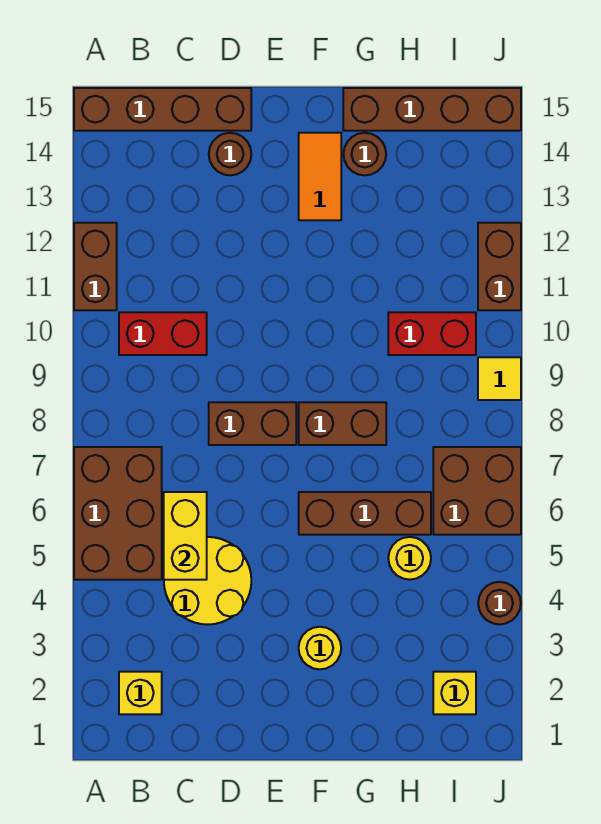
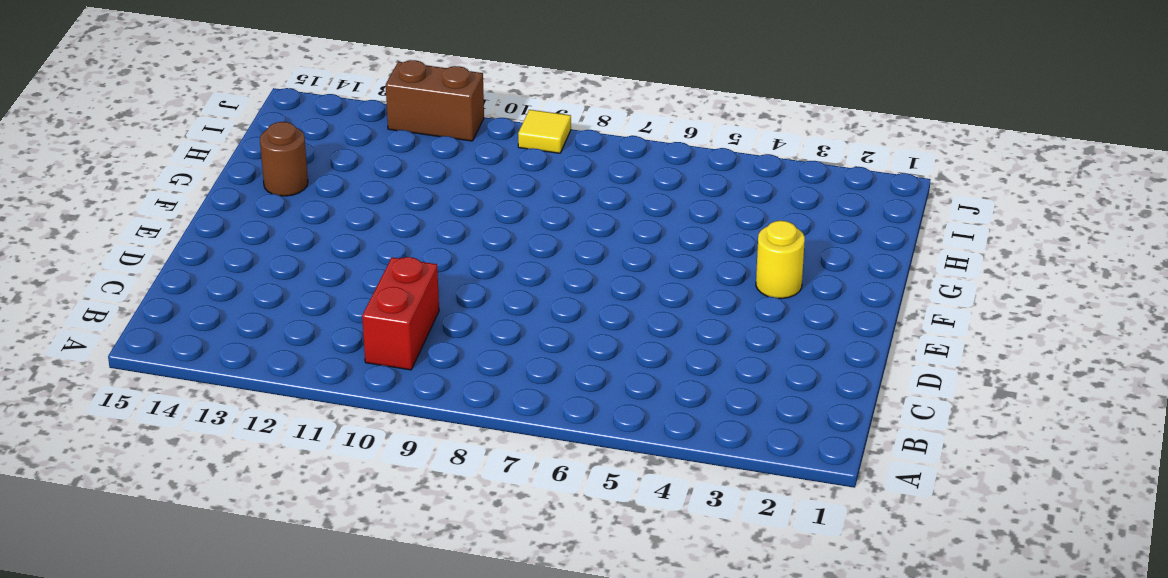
none -> brown brick A5:B7 level 1
none -> brown brick A11:A12 level 1
none -> brown brick A15:D15 level 1

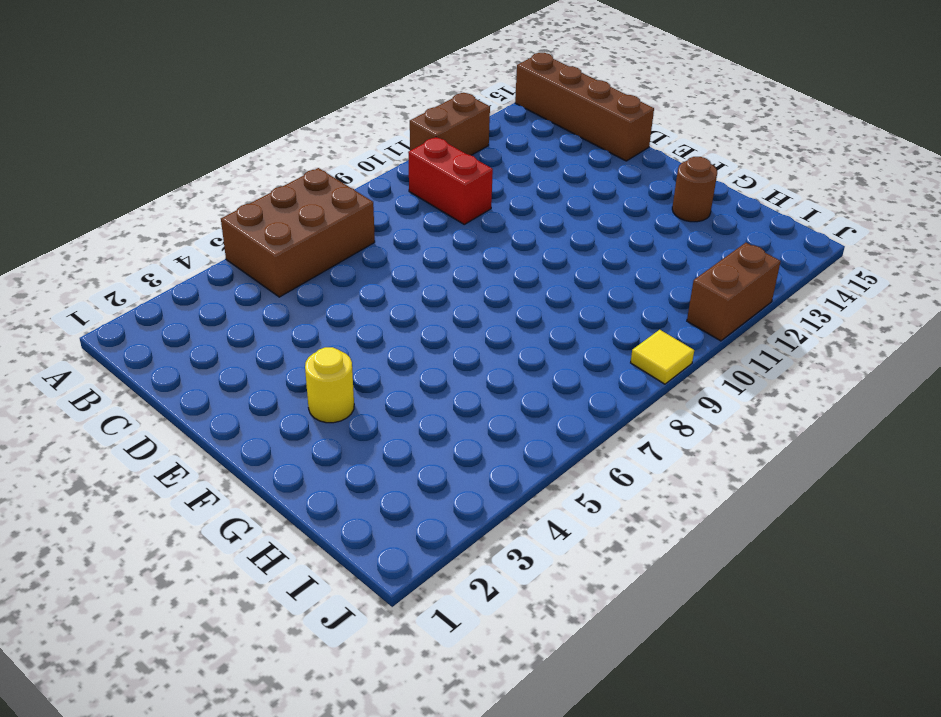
none -> yellow brick B2 level 1
none -> yellow round brick C4:D5 level 1
none -> brown brick D8:E8 level 1

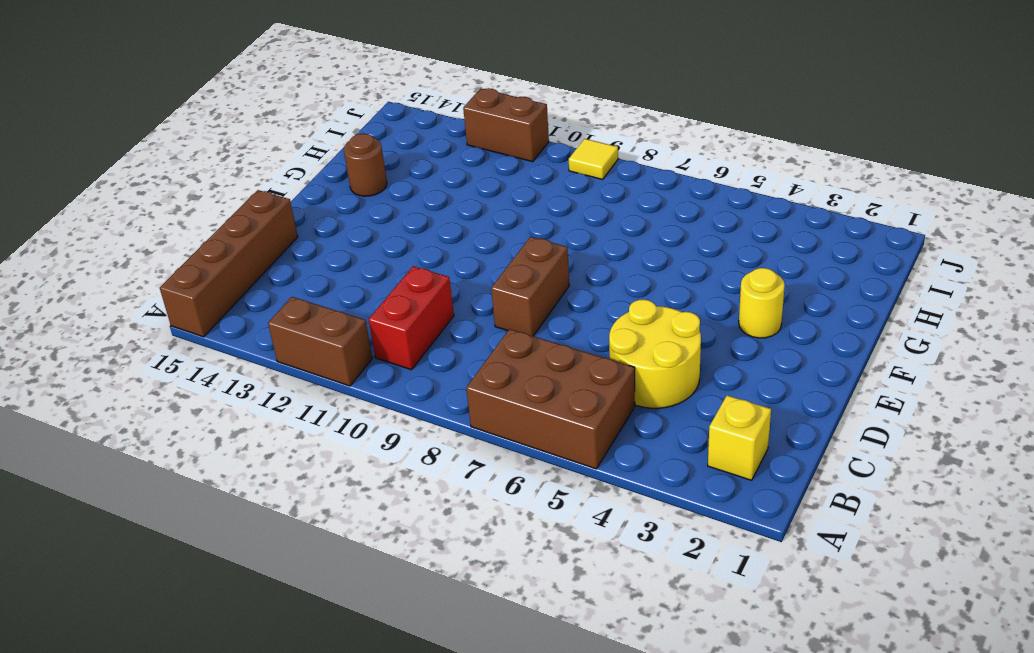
none -> brown round brick D14 level 1
none -> brown brick F6:H6 level 1
none -> brown brick F8:G8 level 1

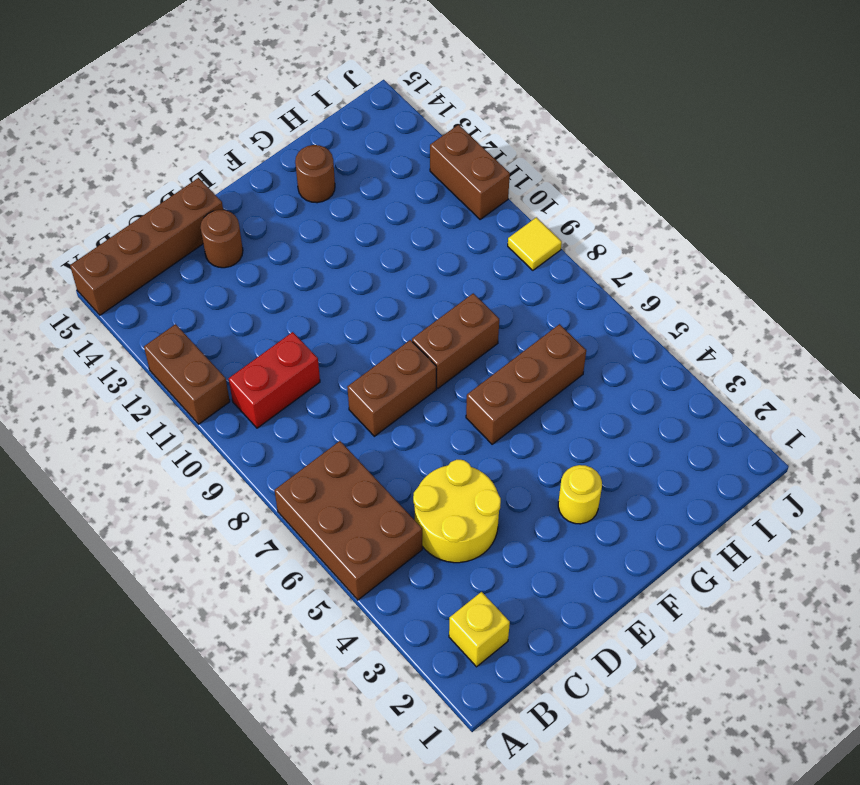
none -> orange tile F13:F14 level 1
none -> brown brick G15:J15 level 1
none -> yellow round brick H5 level 1

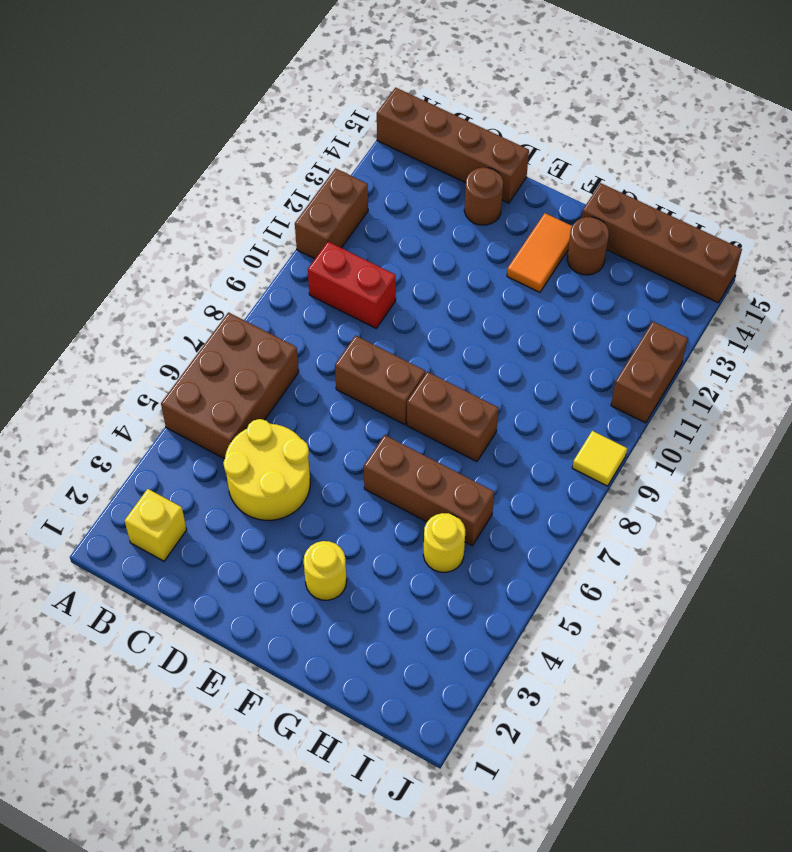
none -> red brick H10:I10 level 1
none -> yellow brick I2 level 1
none -> brown brick I6:J7 level 1

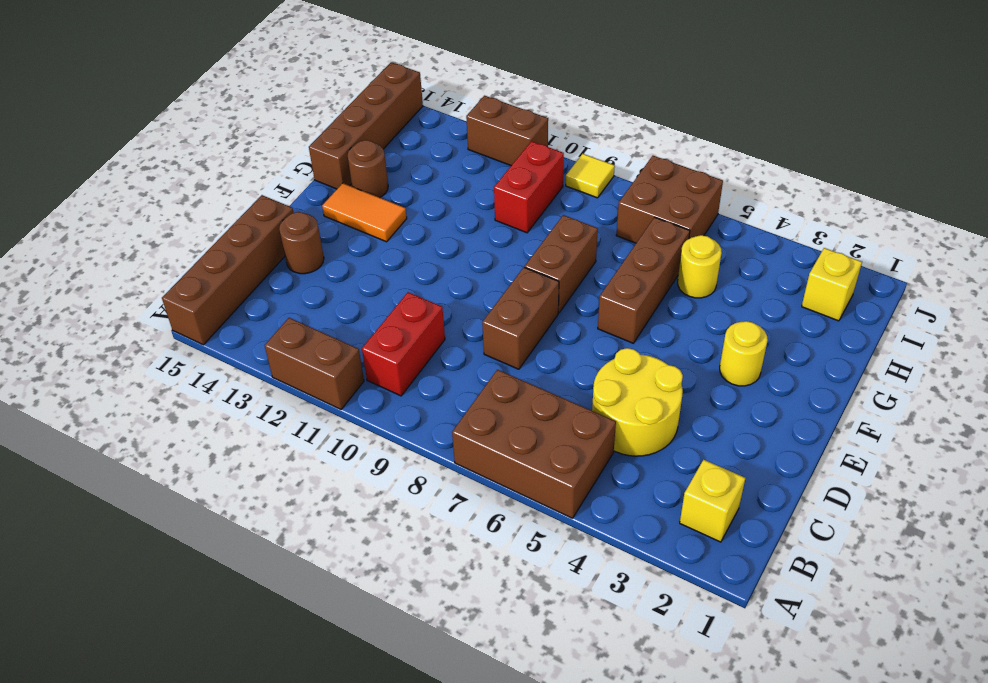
none -> brown round brick J4 level 1
none -> yellow brick C5:C6 level 2

